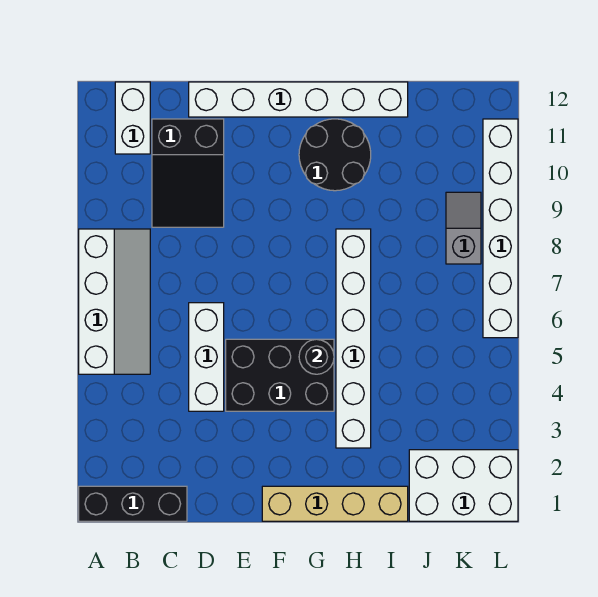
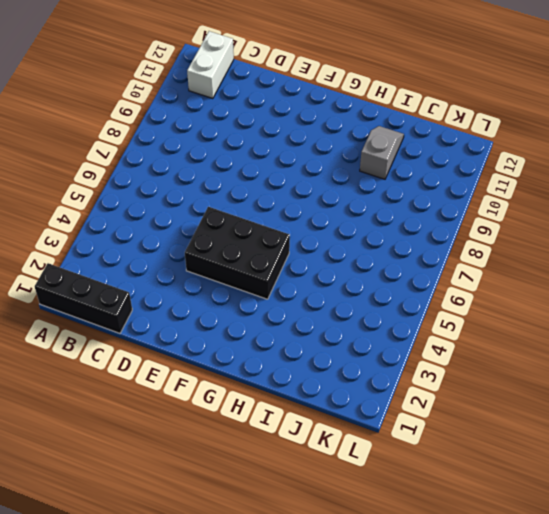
grey slope I10:I11 level 1 top 10 -> grey slope K8:K9 level 1 top 8
none -> white slope A5:B8 level 1 top A
none -> black slope C9:D11 level 1 top 11
none -> white brick D4:D6 level 1

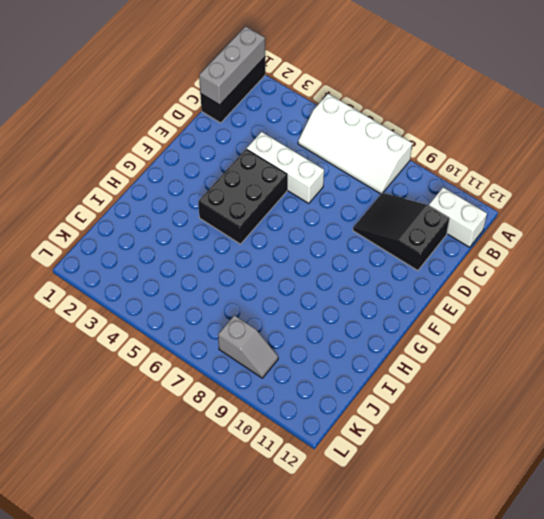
grey brick A1:C1 level 2 -> none
none -> white brick D12:I12 level 1
none -> tan brick F1:I1 level 1
none -> black round brick G10:H11 level 1

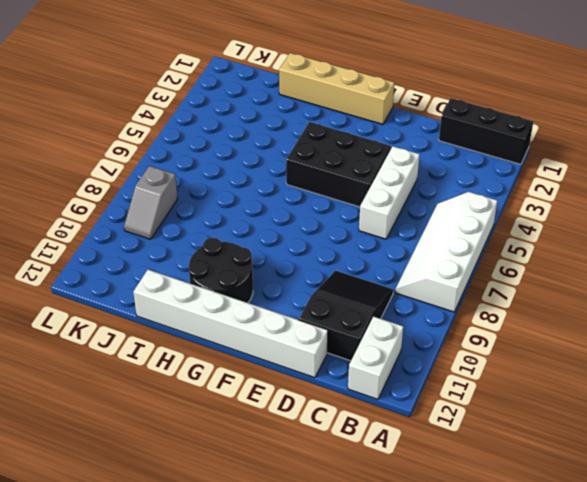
none -> white brick H3:H8 level 1
none -> white brick J1:L2 level 1
none -> white brick L6:L11 level 1

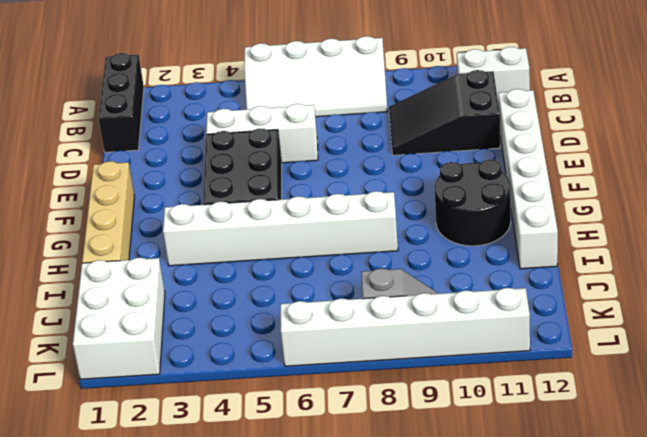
none -> black round brick G5 level 2

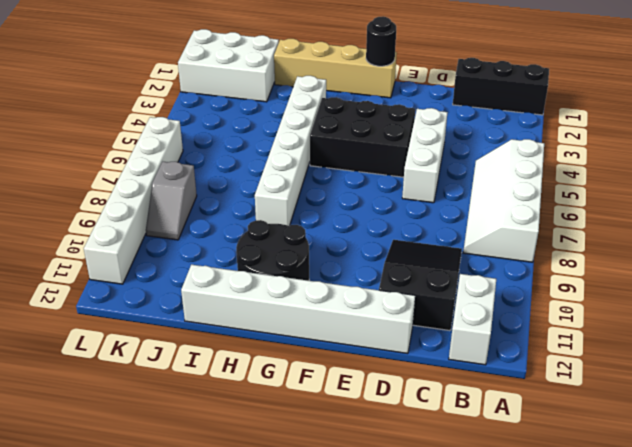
black round brick F1 level 2 -> black round brick G5 level 2

